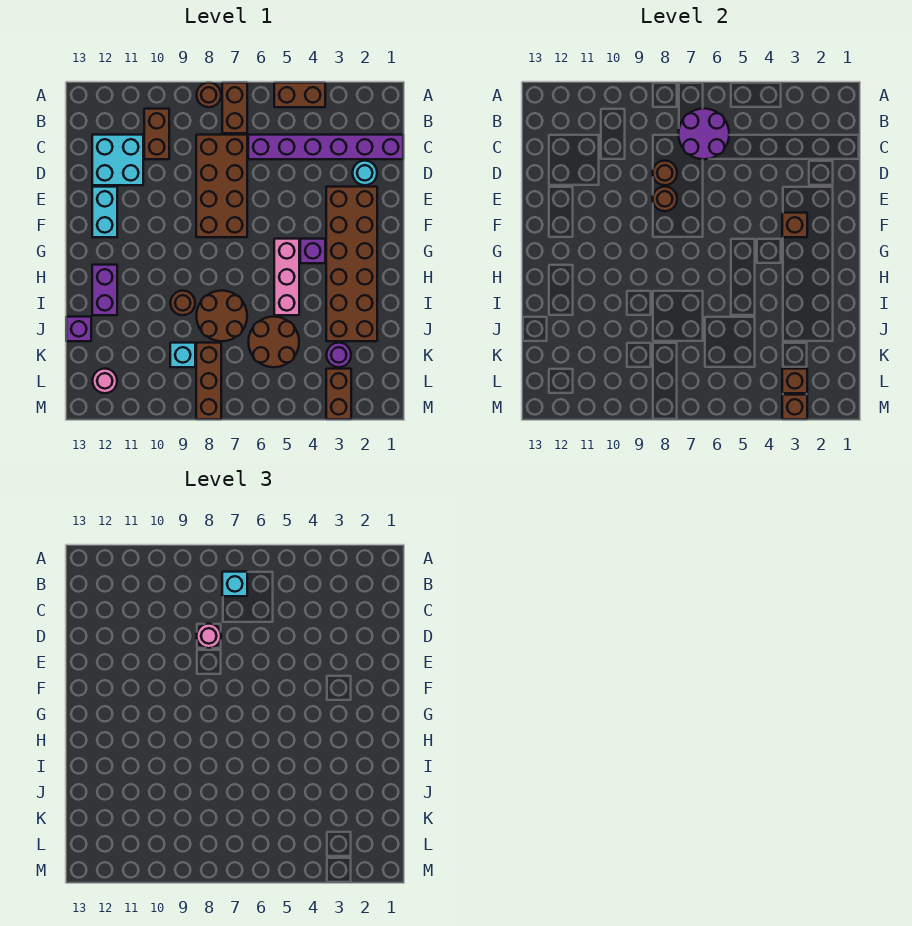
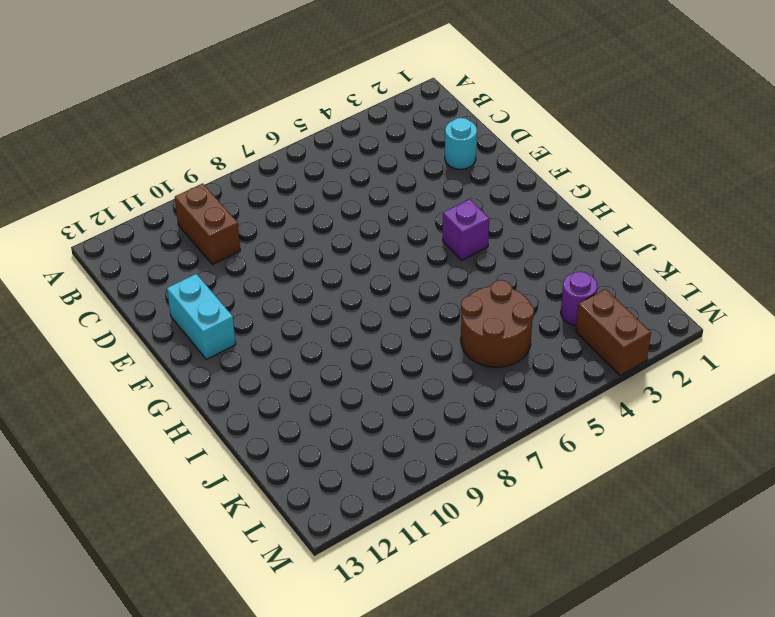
none -> brown brick A4:A5 level 1
none -> brown brick A7:B7 level 1
none -> brown round brick A8 level 1
none -> purple brick C1:C6 level 1

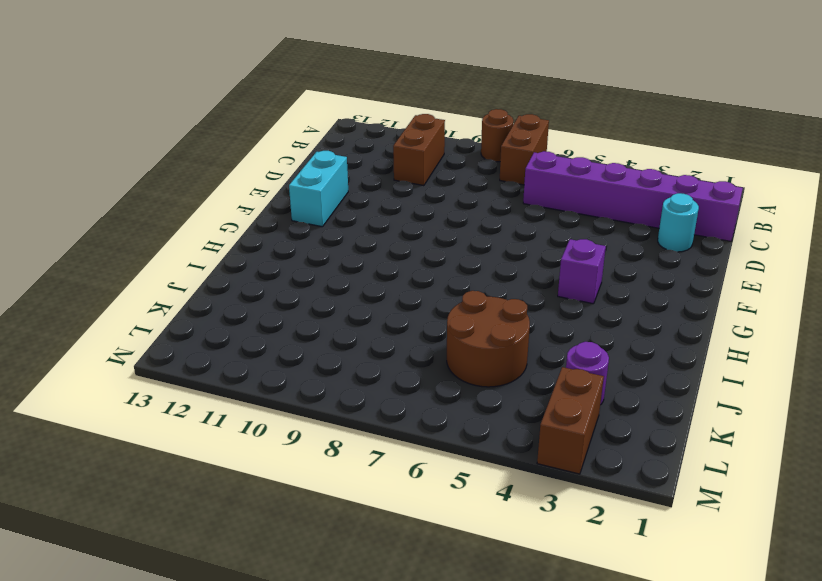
none -> brown brick A4:A5 level 1
none -> brown brick C7:F8 level 1
none -> cyan brick C11:D12 level 1
none -> brown brick E2:J3 level 1

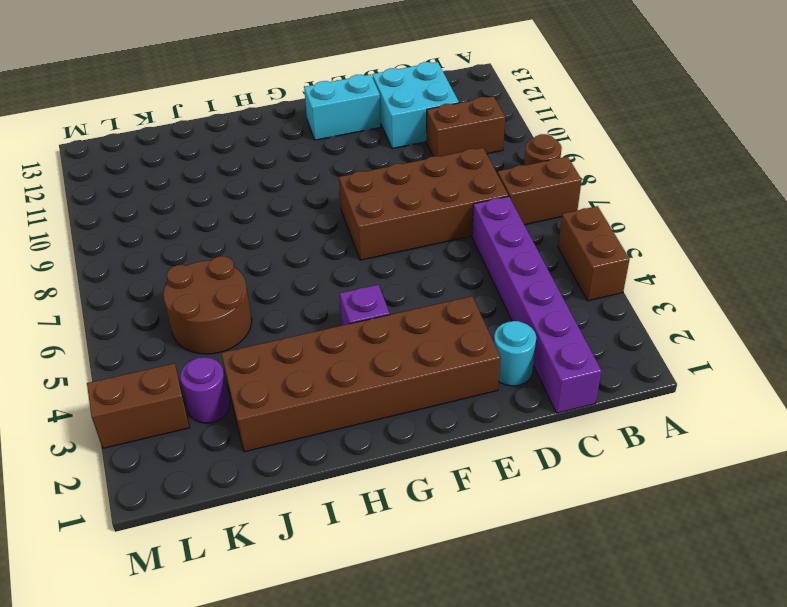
none -> pink brick G5:I5 level 1
none -> purple brick H12:I12 level 1
none -> brown round brick I7:J8 level 1
none -> brown round brick I9 level 1

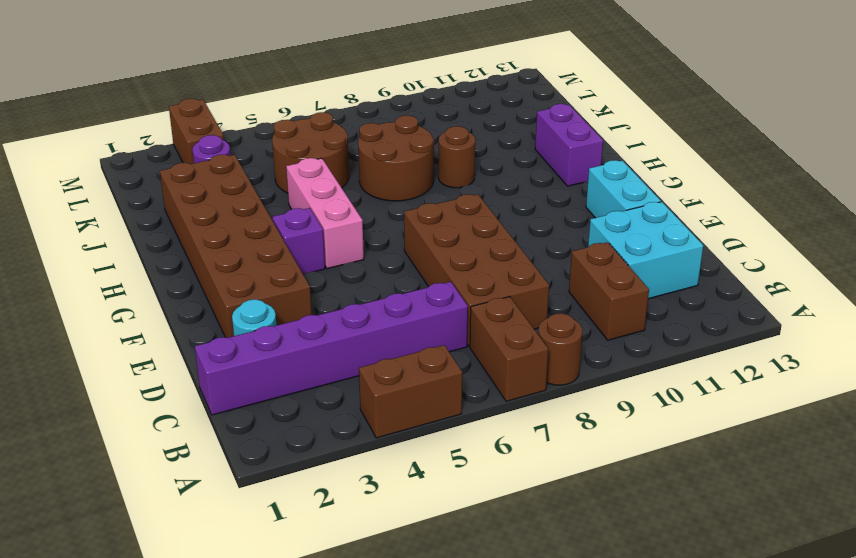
none -> purple brick J13 level 1
none -> brown brick K8:M8 level 1
none -> cyan brick K9 level 1
none -> pink round brick L12 level 1

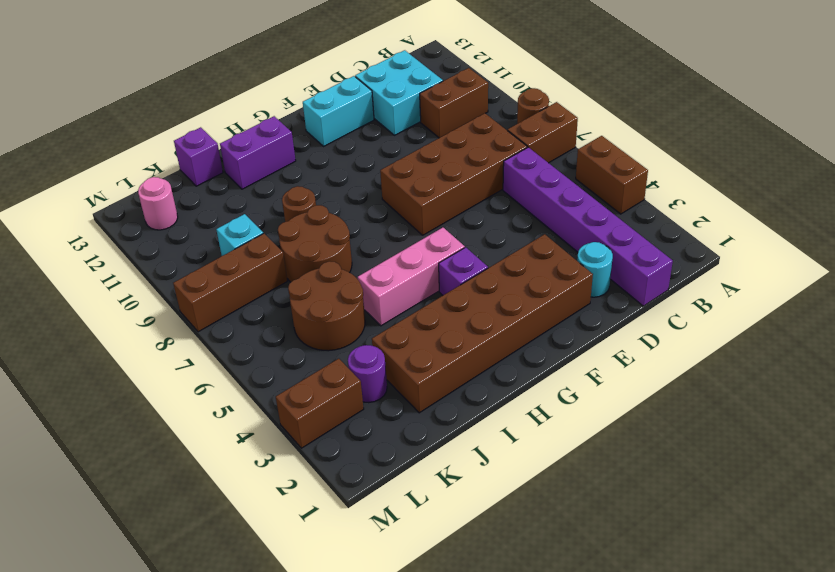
none -> purple round brick B6:C7 level 2
none -> brown round brick D8 level 2
none -> brown round brick E8 level 2
none -> brown brick F3 level 2

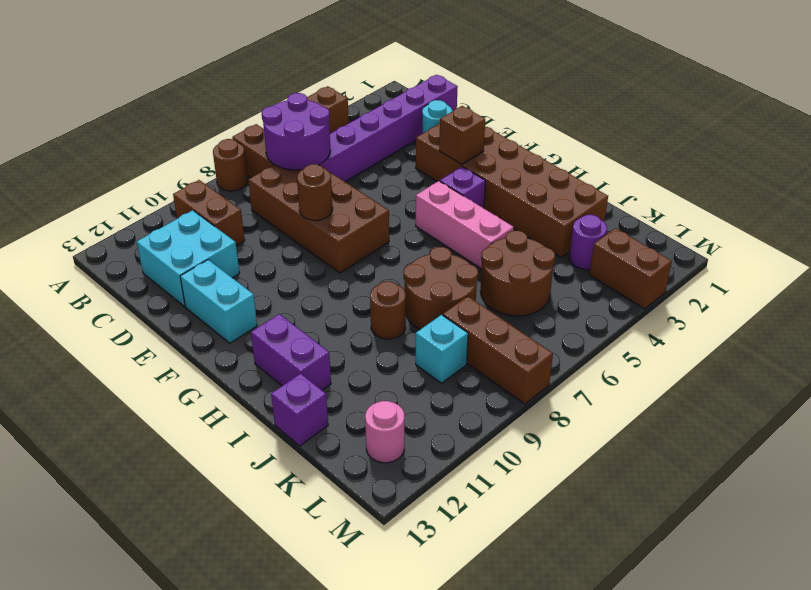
none -> brown round brick D8 level 2
none -> brown brick L3 level 2
none -> brown brick M3 level 2
none -> cyan brick B7 level 3

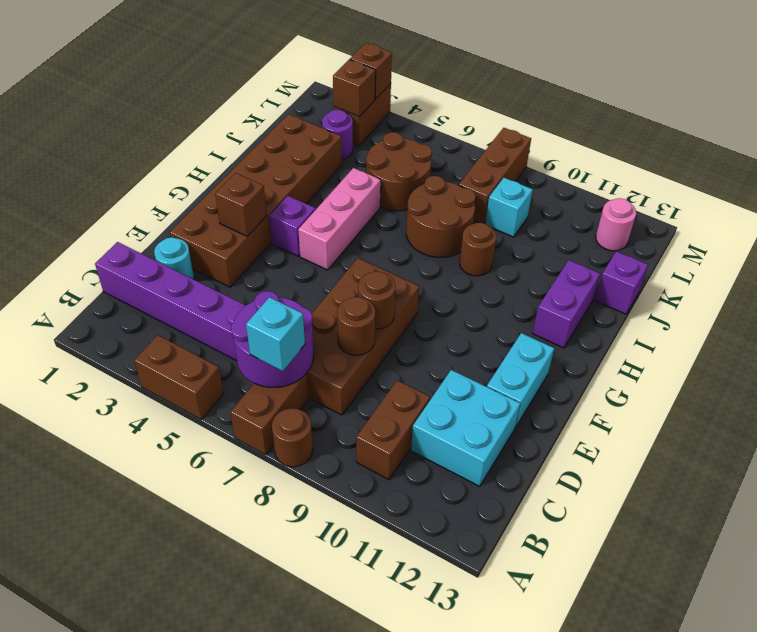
none -> pink round brick D8 level 3

